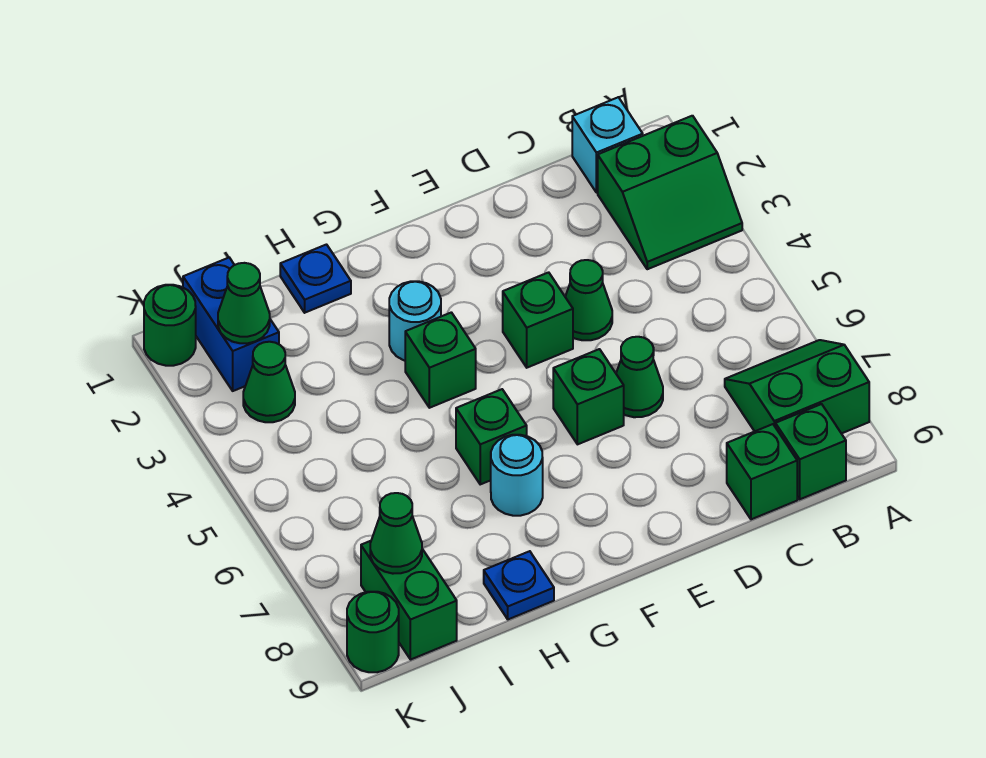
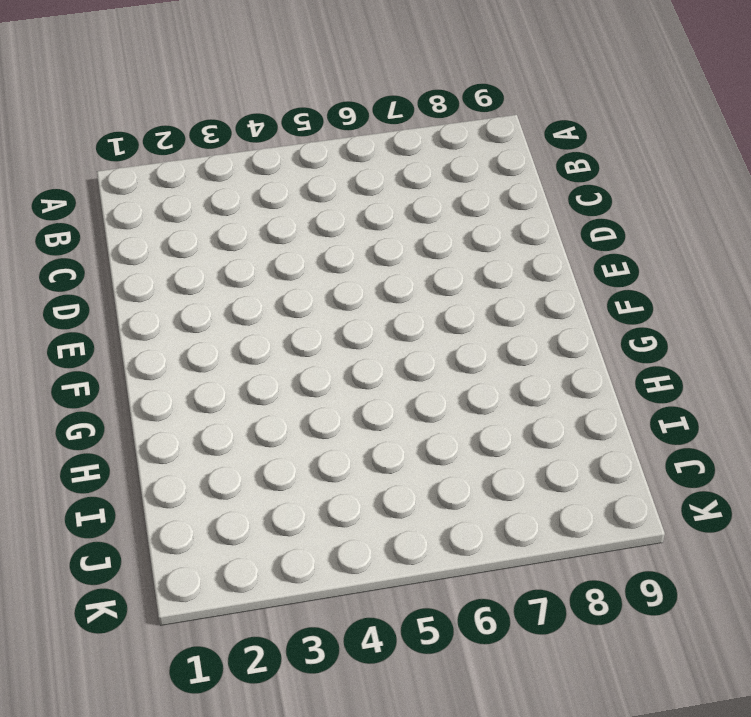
none -> green slope A2:B3 level 1 top 2
none -> green slope A7:B8 level 1 top 8
none -> cyan brick B1 level 1

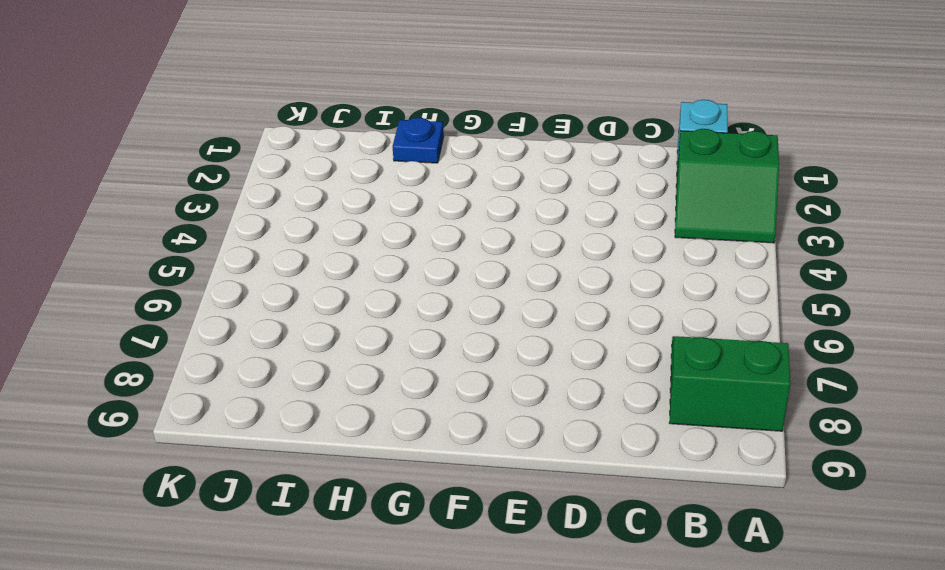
none -> green brick B9 level 1
none -> green brick C9 level 1
none -> green cone D4 level 1

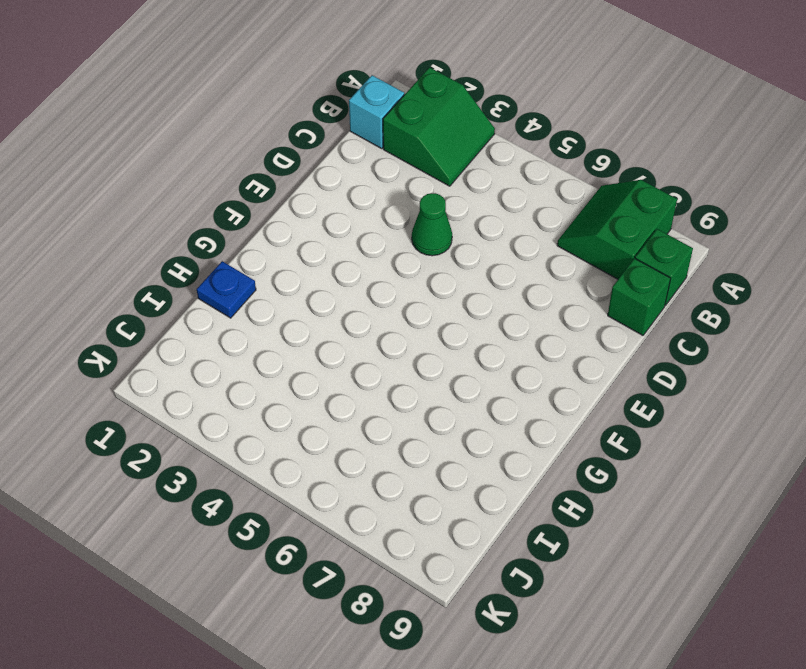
none -> green cone D6 level 1
none -> green brick E4 level 1
none -> green brick E6 level 1

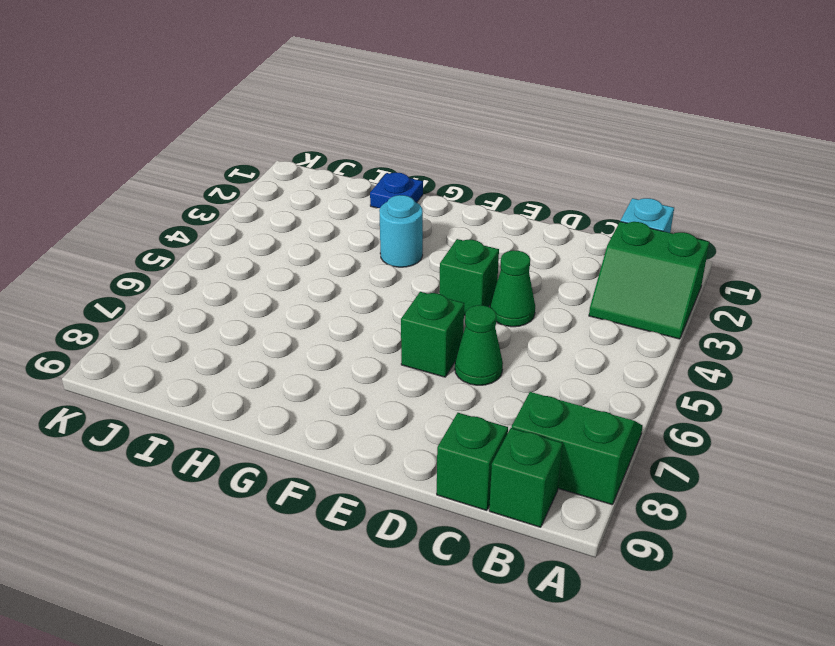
none -> green brick G4 level 1
none -> green brick G6 level 1
none -> cyan round brick G7 level 1

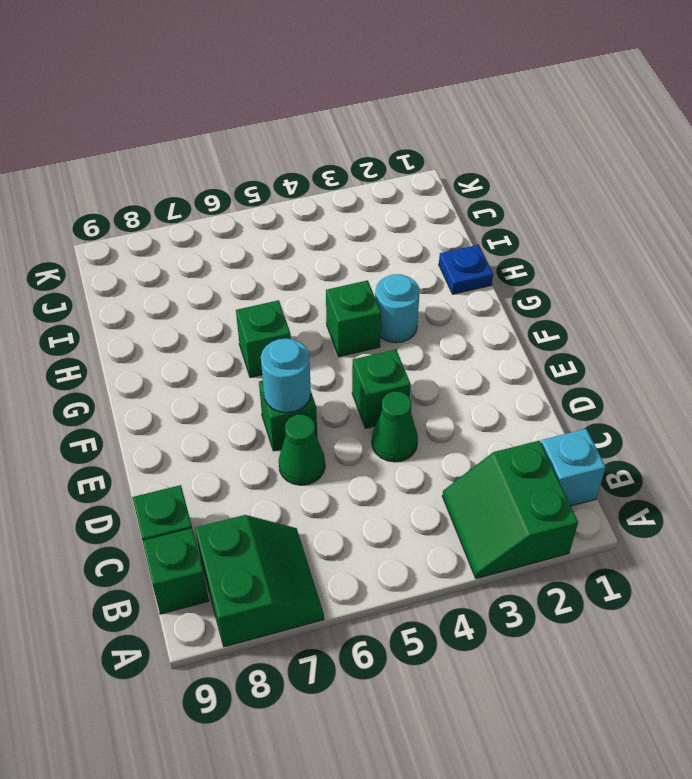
cyan round brick E6 level 2 -> cyan round brick G7 level 1
none -> blue plate H9 level 1
none -> blue brick J1:J2 level 1
none -> green cone J3 level 1

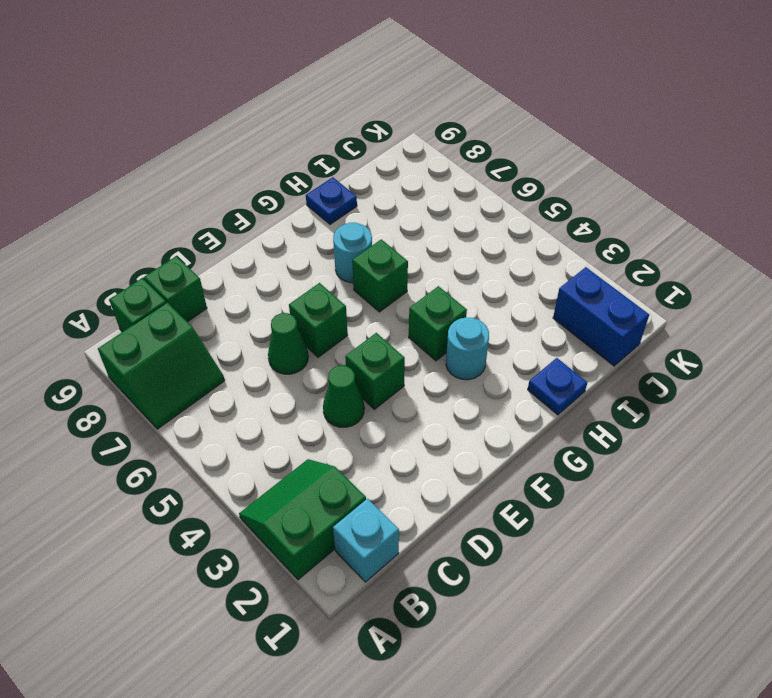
none -> green cone J3 level 1
none -> green brick J8:J9 level 1
none -> green round brick K1 level 1

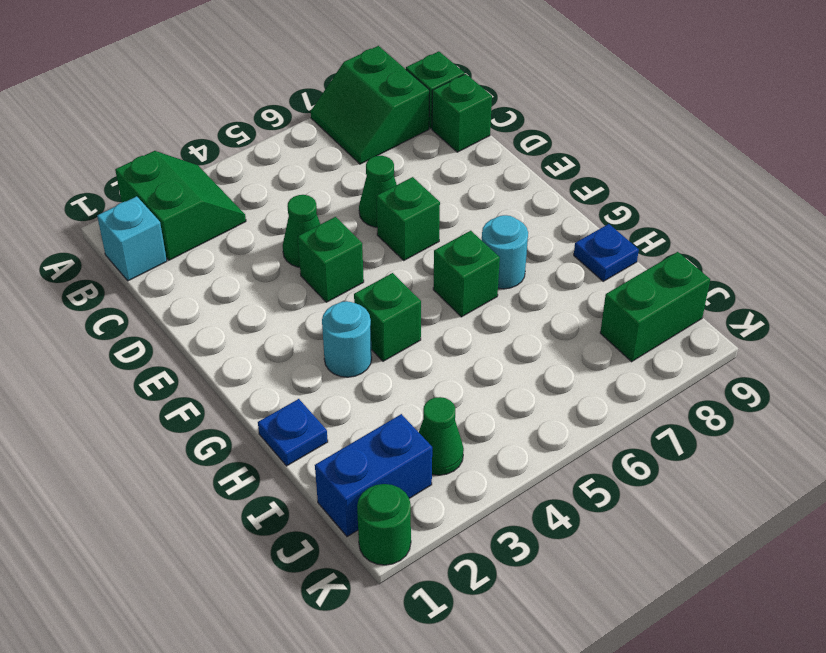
none -> green round brick K9 level 1
none -> green cone J2 level 2
none -> green cone J8 level 2

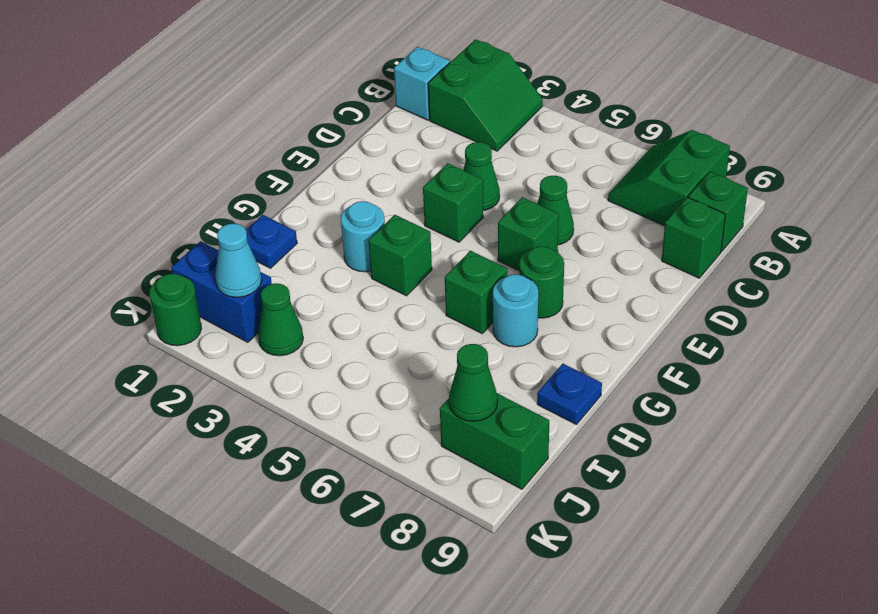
green round brick F7 level 1 -> green round brick K9 level 1
cyan cone J2 level 2 -> green cone J2 level 2

